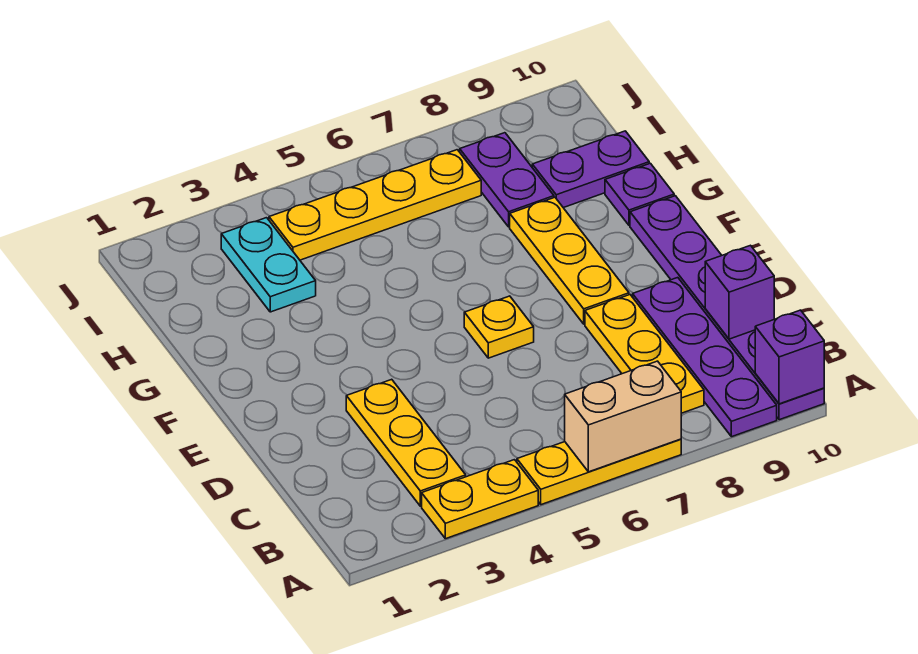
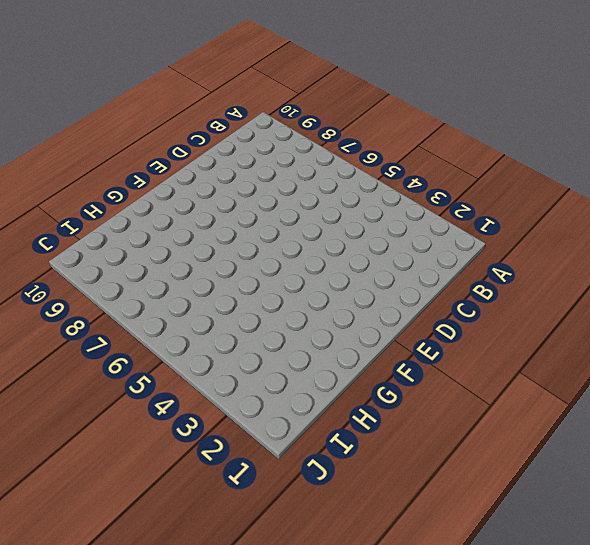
none -> yellow plate A3:A4 level 1
none -> yellow plate A5:A7 level 1
none -> purple plate A9:D9 level 1

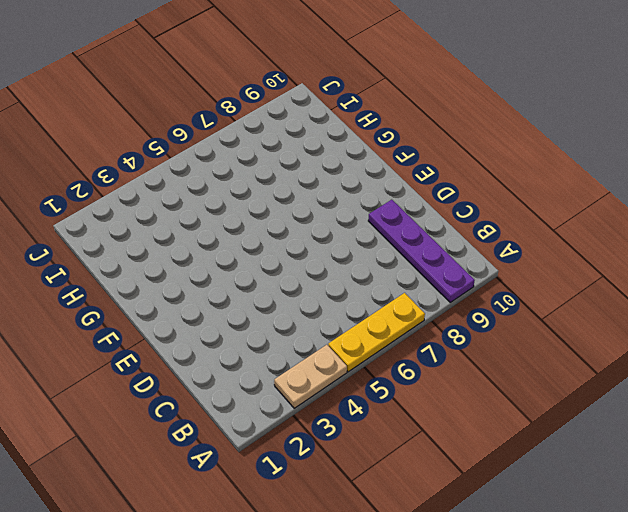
tan plate A3:A4 level 1 -> yellow plate A3:A4 level 1
none -> purple plate A10:F10 level 1
none -> yellow plate B3:D3 level 1
none -> yellow plate B8:D8 level 1

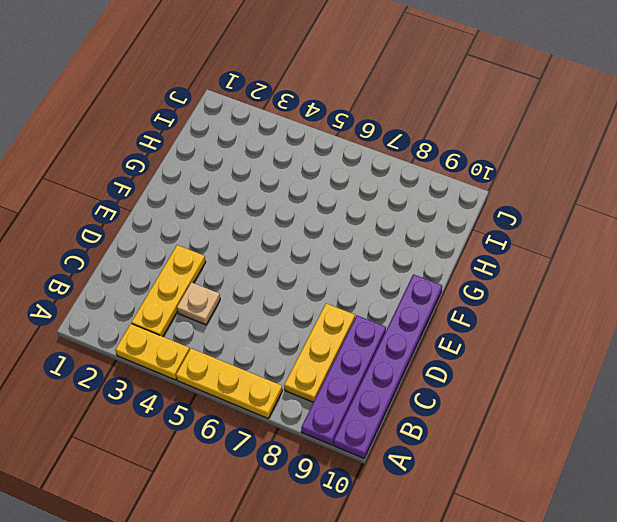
tan plate C4 level 1 -> none
none -> yellow plate E6 level 1
none -> yellow plate E8:G8 level 1
none -> purple plate G10 level 1

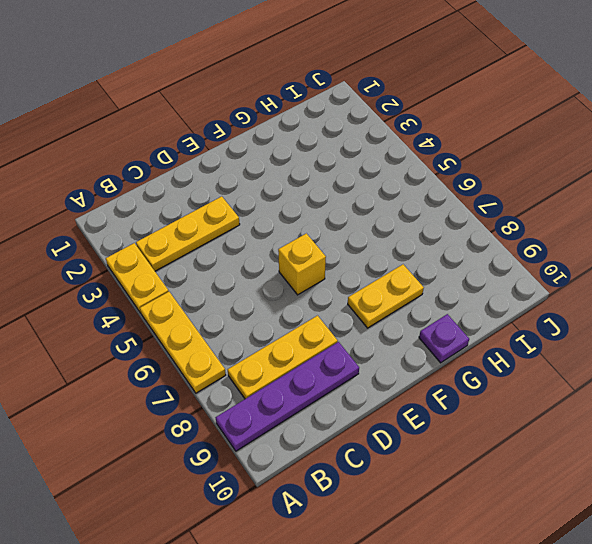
yellow brick E6 level 1 -> yellow plate E6 level 1
yellow plate F8:G8 level 1 -> yellow plate E8:G8 level 1
none -> purple plate A10:F10 level 1
none -> cyan plate H3:I3 level 1
none -> purple plate H8:I8 level 1

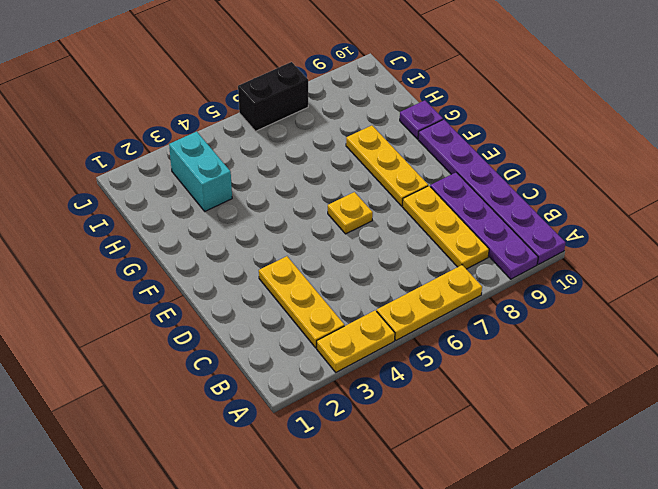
cyan brick H3:I3 level 1 -> cyan plate H3:I3 level 1
black brick J6:J7 level 1 -> none
none -> purple plate H8:I8 level 1
none -> purple plate H9:H10 level 1
none -> yellow plate I4:I7 level 1

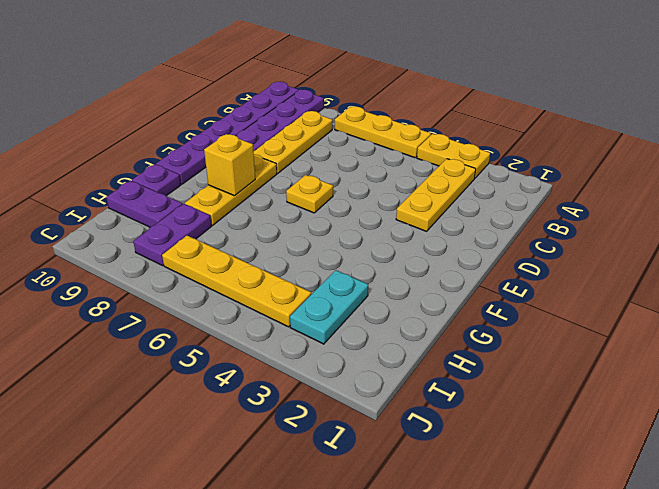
yellow brick F8 level 2 -> none
none -> tan brick A6:A7 level 2
none -> purple brick A10 level 2
none -> purple brick C10 level 2

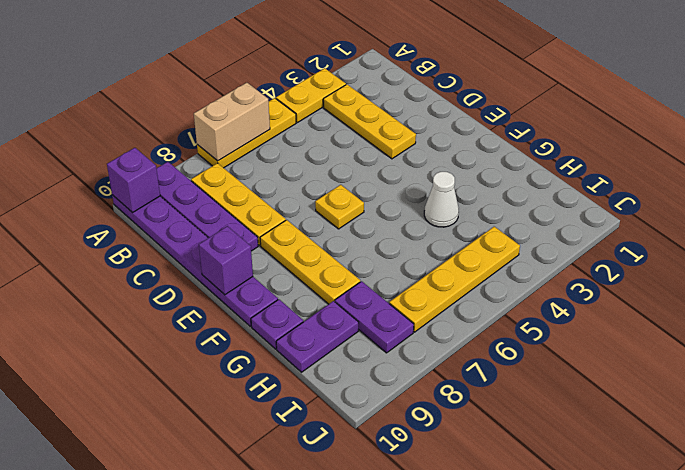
purple brick E10 level 2 -> purple brick C10 level 2
white cone G4 level 1 -> none
none -> cyan plate H3:I3 level 1

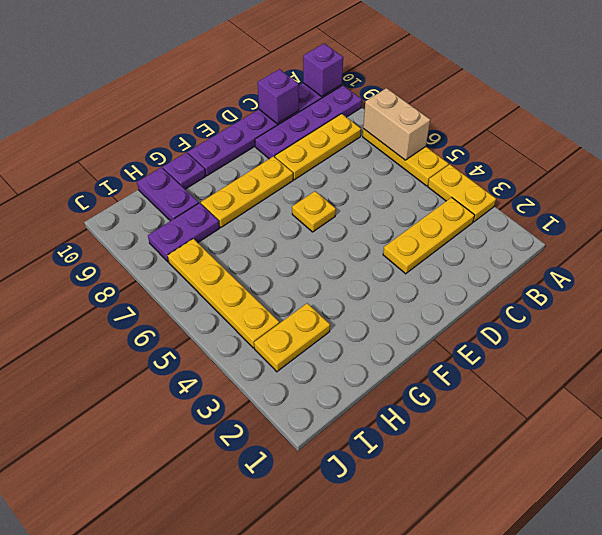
yellow plate H3:I3 level 1 -> cyan plate H3:I3 level 1

